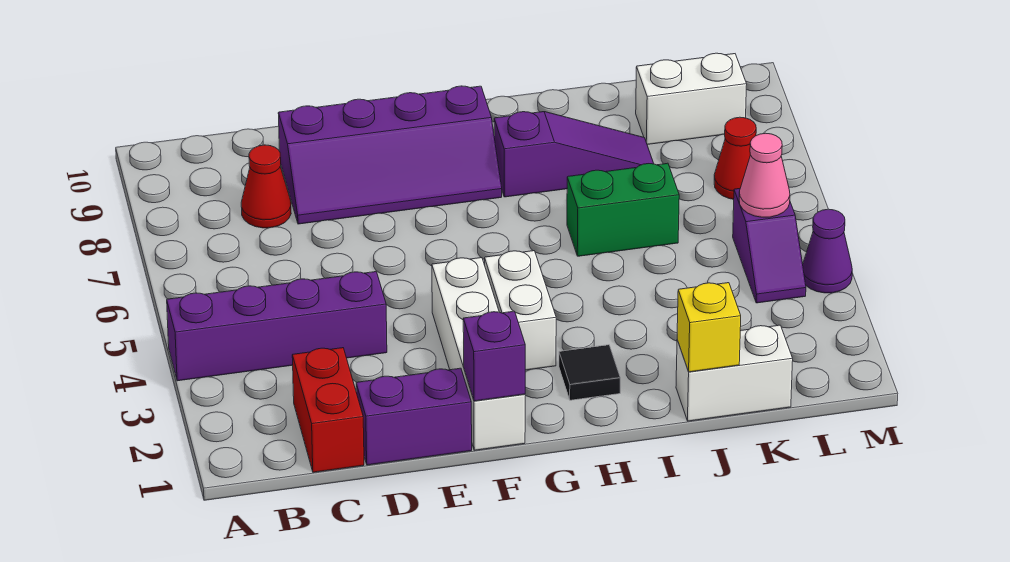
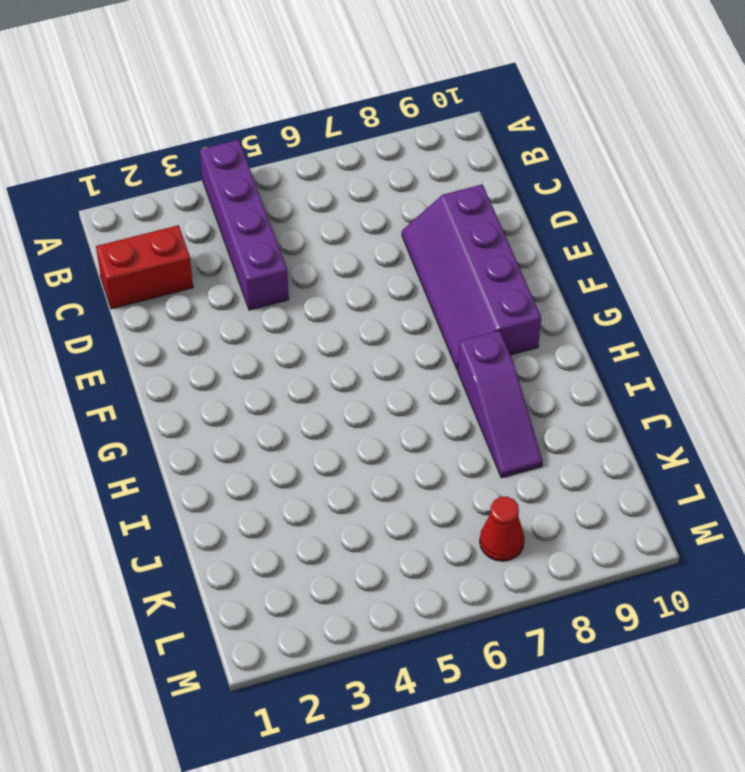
none -> red cone C8 level 1
none -> purple brick D1:E1 level 1
none -> white brick F1:F4 level 1

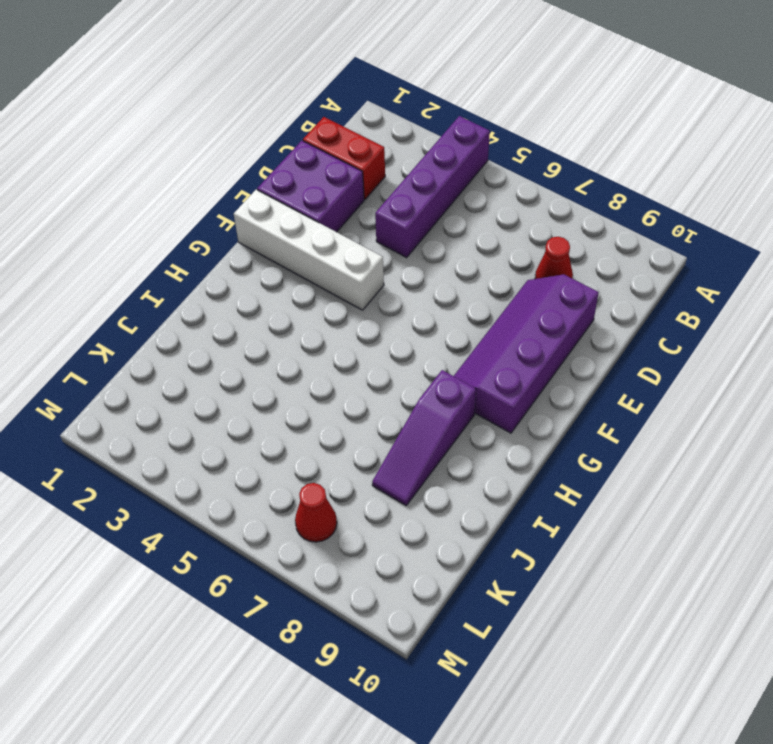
purple brick D1:E2 level 1 -> purple brick D1:E1 level 1
none -> white brick G3:G4 level 1
none -> black tile H2 level 1
none -> green brick I6:J6 level 1

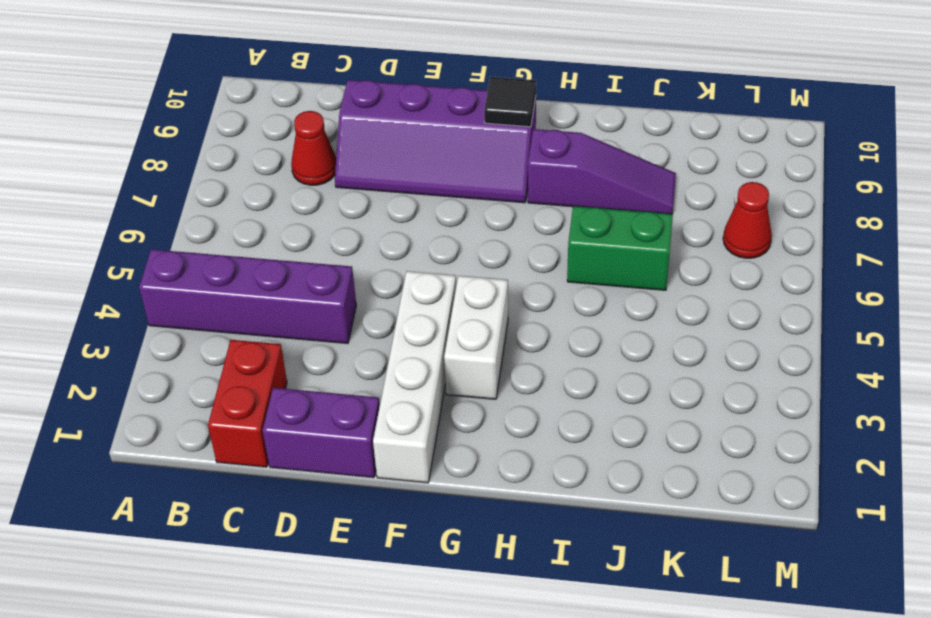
black tile G9 level 2 -> black tile H2 level 1
none -> white brick J1:K1 level 1
none -> white brick K9:L9 level 1
none -> purple slope L4:L5 level 1 top 5

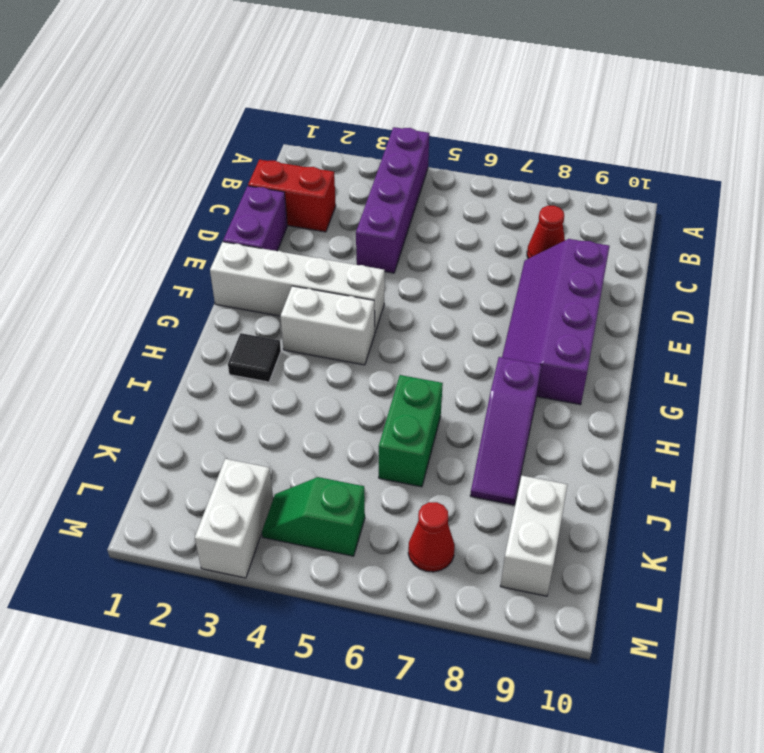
white brick L3:M3 level 1 -> white brick J1:K1 level 1
green slope L4:L5 level 1 top 5 -> purple slope L4:L5 level 1 top 5
none -> purple cone M4 level 1
none -> purple brick F1 level 2
none -> yellow brick J1 level 2

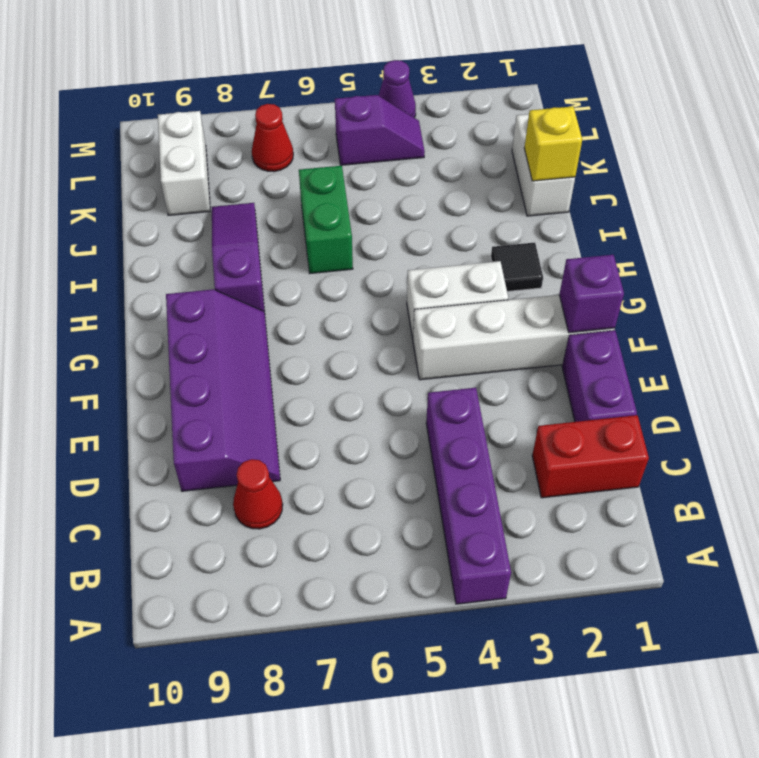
none -> pink cone L5 level 2

